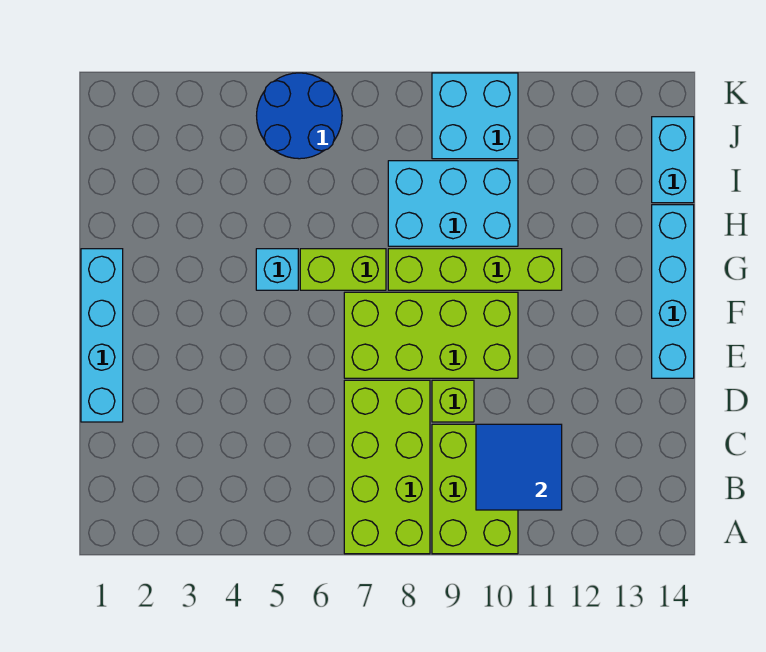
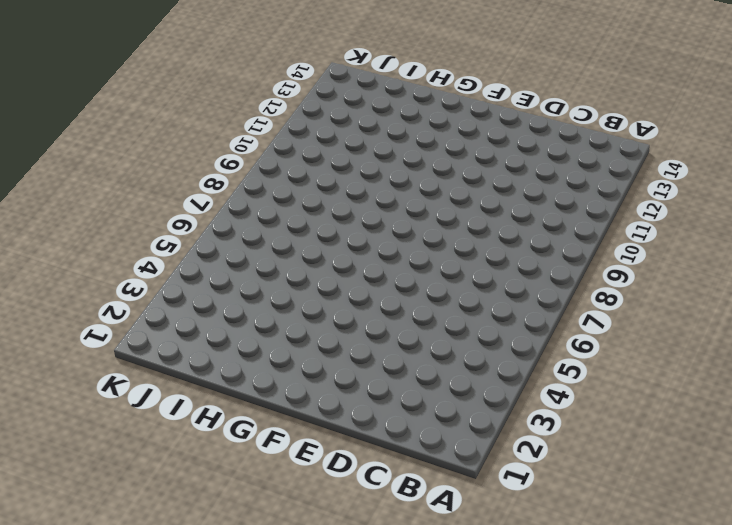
none -> lime brick A7:D8 level 1
none -> lime brick A9:C10 level 1
none -> cyan brick D1:G1 level 1

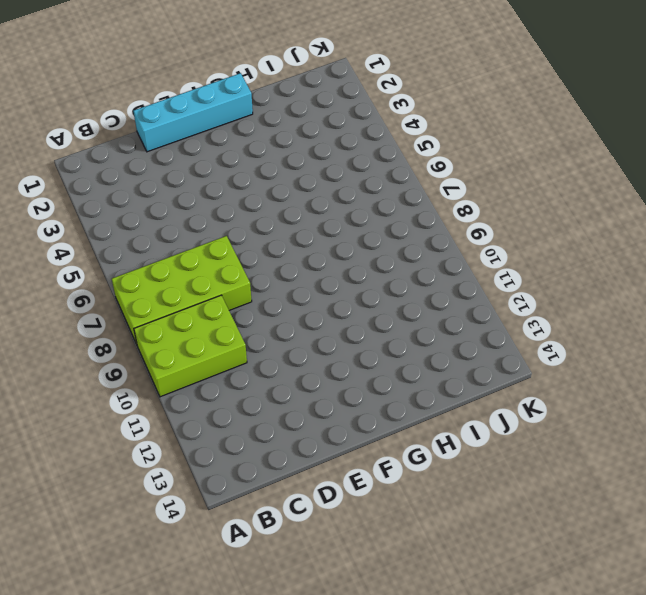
none -> lime brick D9 level 1
none -> lime brick E7:F10 level 1
none -> cyan brick E14:H14 level 1

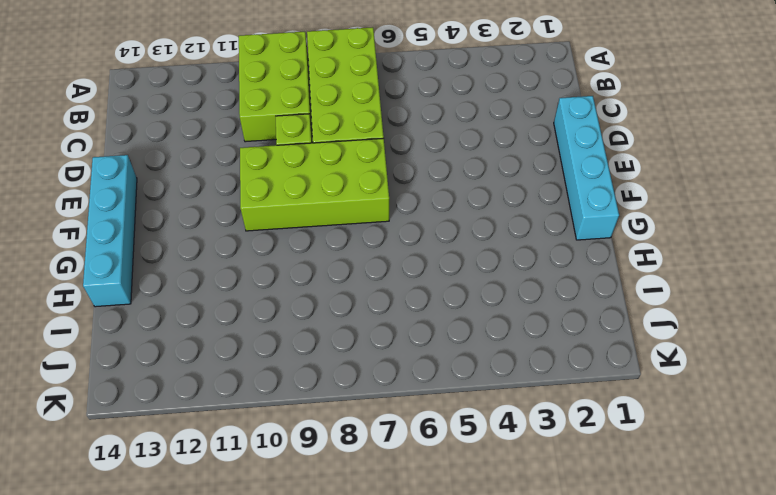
none -> cyan brick G5 level 1
none -> lime brick G6:G7 level 1
none -> lime brick G8:G11 level 1

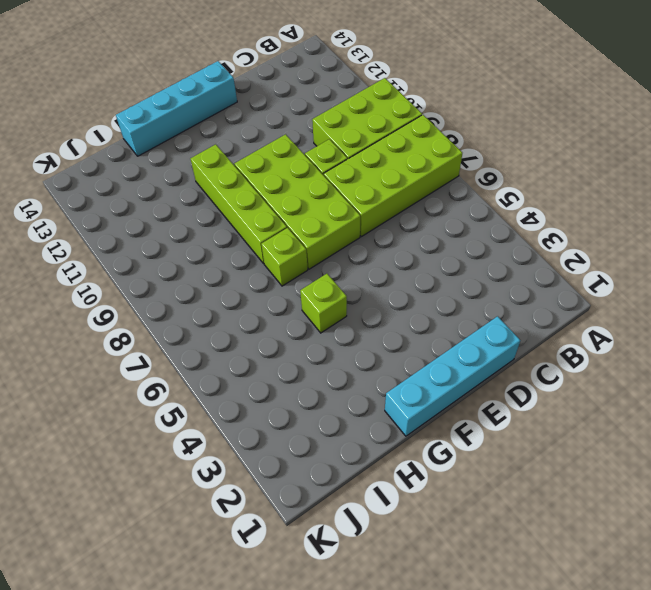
lime brick G5 level 1 -> cyan brick G5 level 1
lime brick G7 level 1 -> lime brick G6:G7 level 1
none -> cyan brick H8:I10 level 1
none -> cyan brick I14:J14 level 1
none -> blue round brick J5:K6 level 1

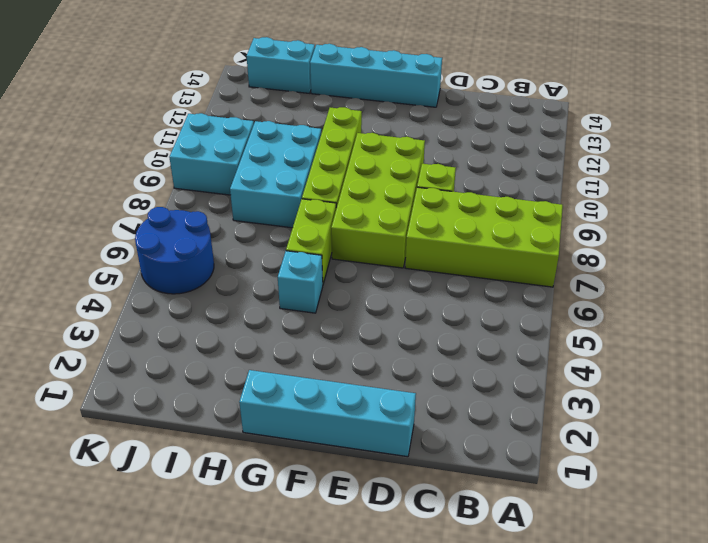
none -> lime brick A9:C10 level 1
none -> blue tile B10:C11 level 2

